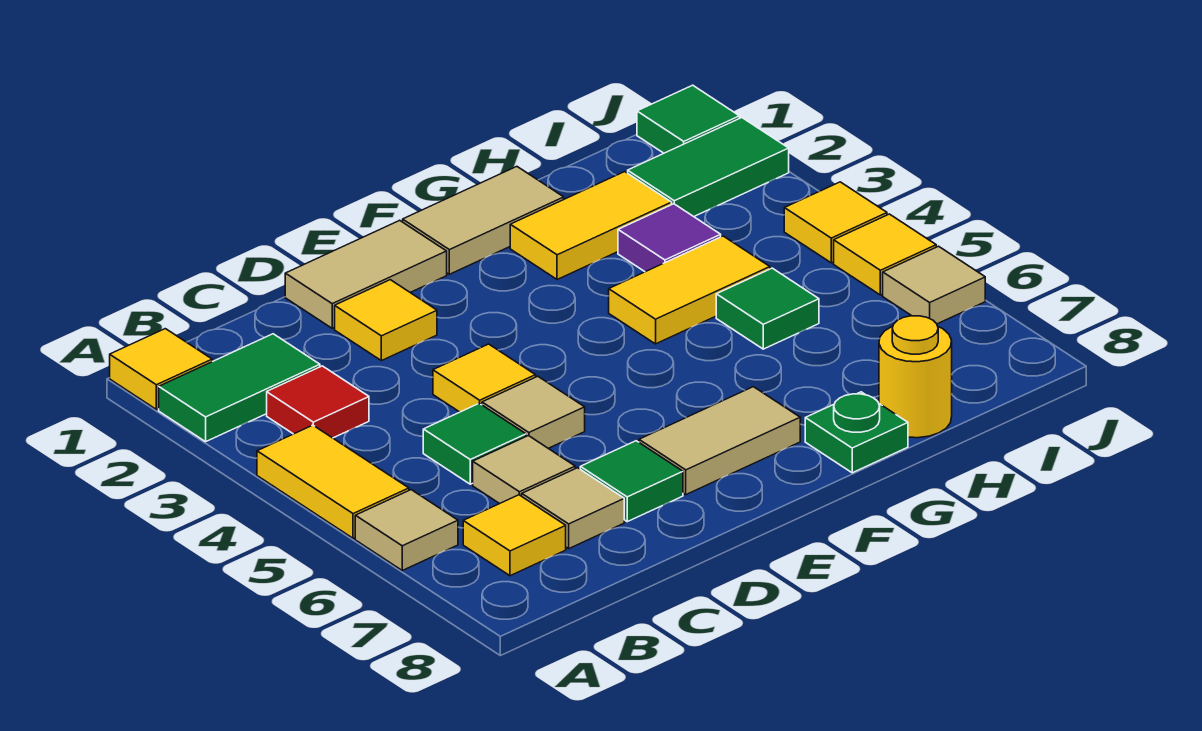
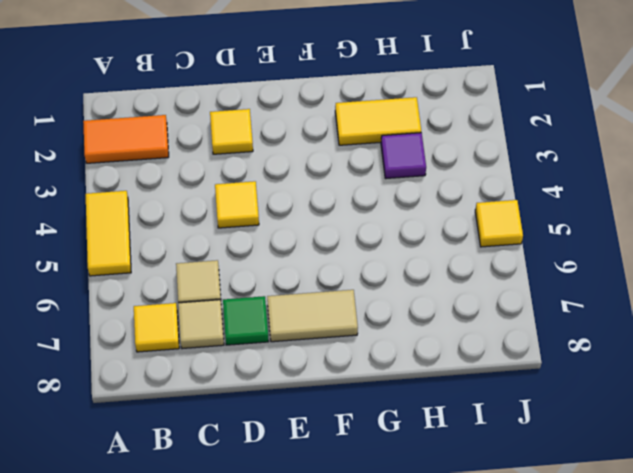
orange tile A2:B2 level 1 -> green tile A2:B2 level 1
none -> yellow tile A1 level 1
none -> tan tile A6 level 1
none -> red tile B3 level 1

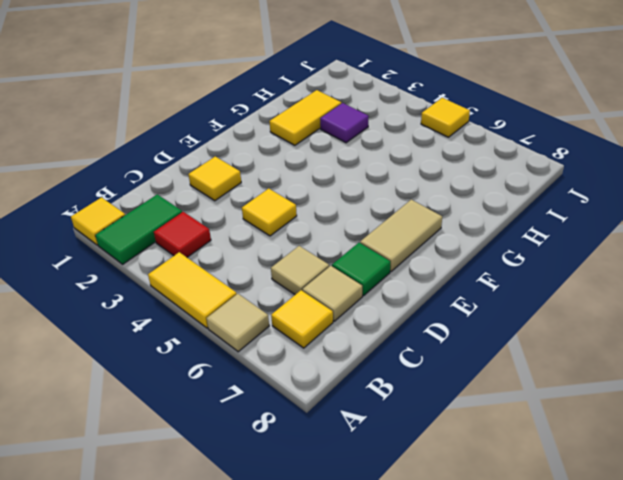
none -> green tile C5 level 1
none -> tan tile D1:E1 level 1
none -> tan tile D5 level 1

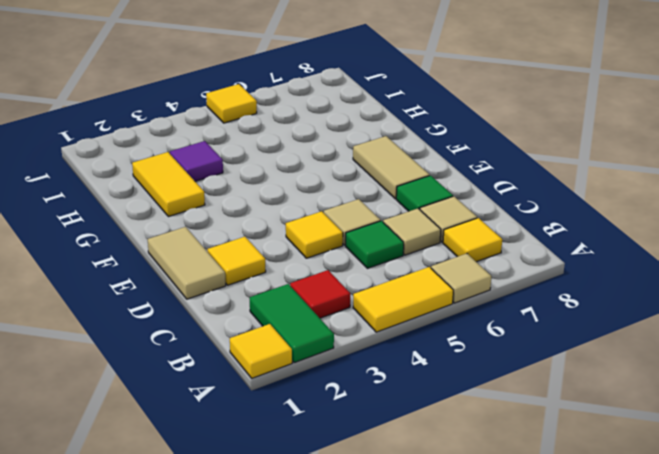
none -> tan tile F1:G1 level 1
none -> yellow tile G4:H4 level 1
none -> green plate G8 level 1

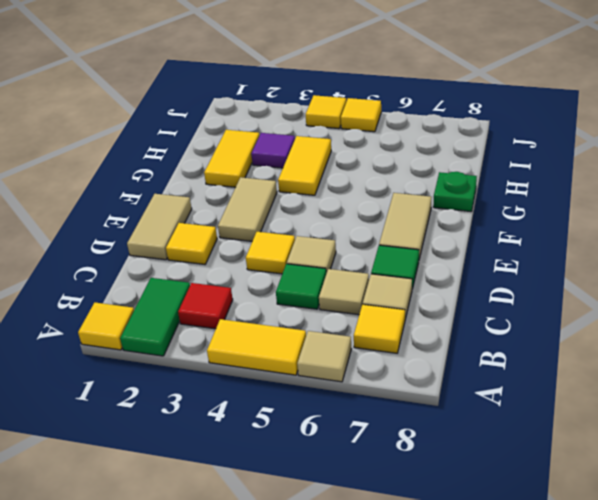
tan tile E3:F3 level 1 -> tan tile F1:G1 level 1
none -> green tile H5 level 1
none -> yellow round brick H8 level 1
none -> green tile I2:J2 level 1

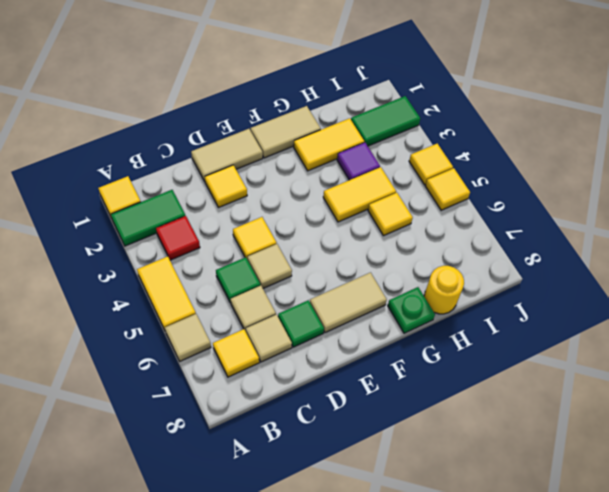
yellow tile H5 level 1 -> green tile H5 level 1
none -> green tile J1 level 1
none -> tan tile J6 level 1

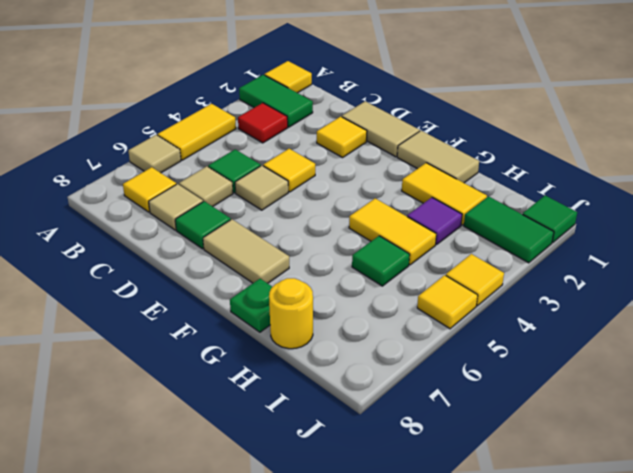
none -> tan tile J6 level 1

